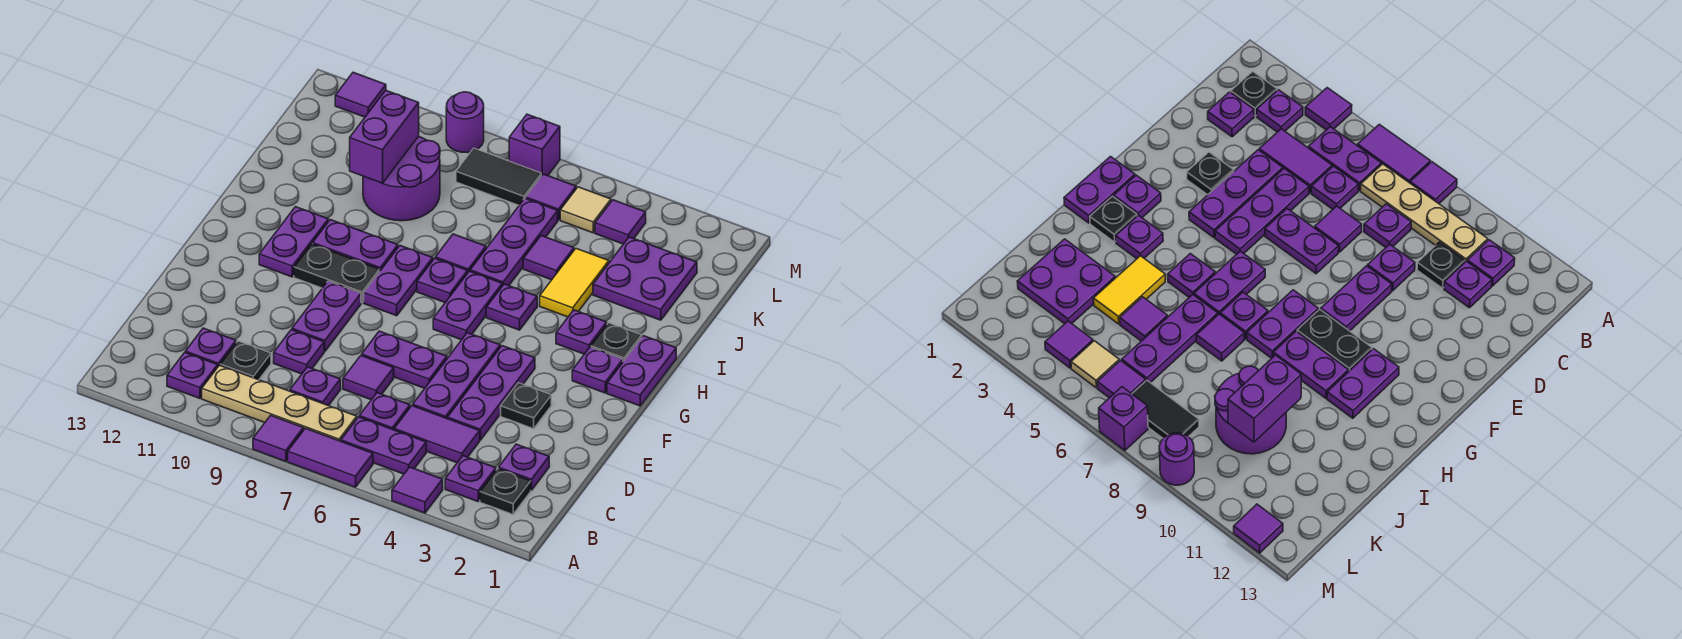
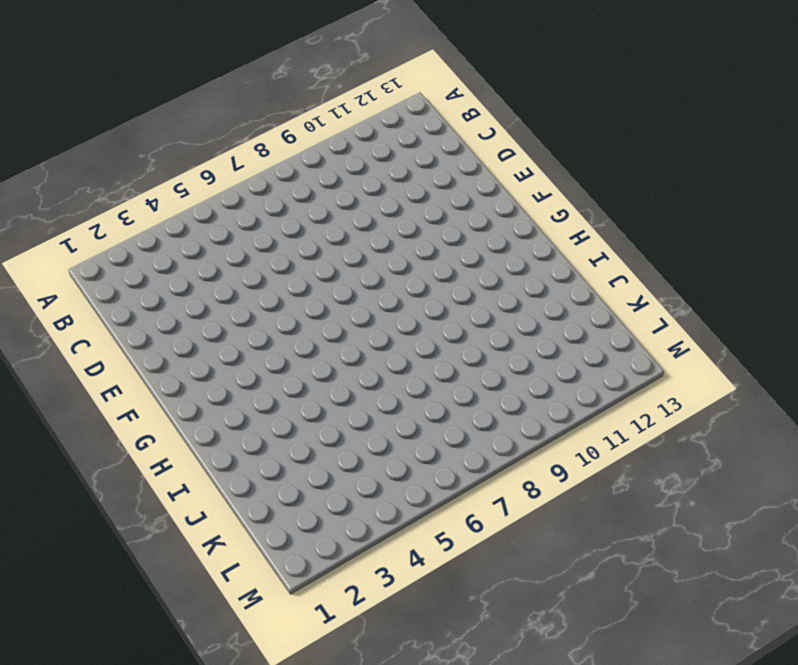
none -> purple tile A4 level 1
none -> purple tile A6:A7 level 1
none -> purple tile A8 level 1
none -> black plate B2 level 1

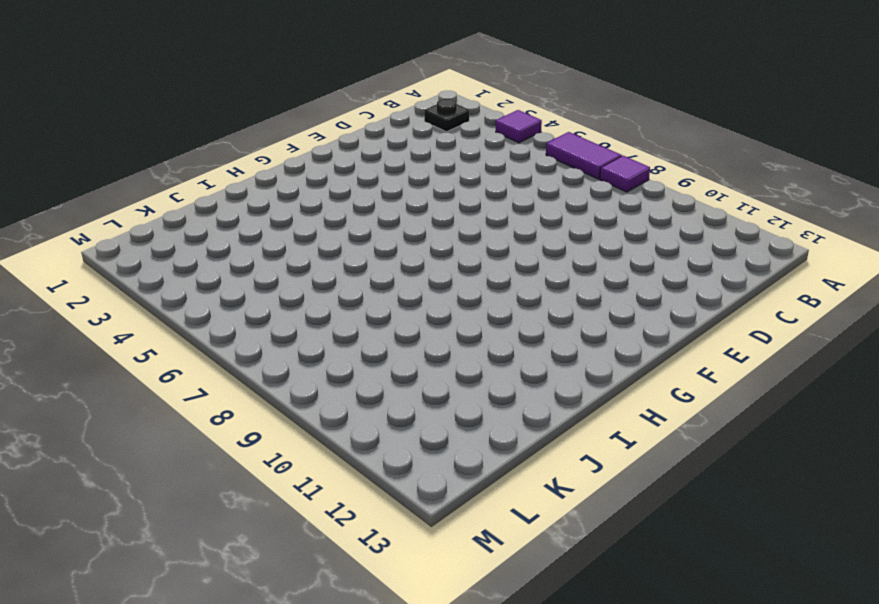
none -> purple plate B3 level 1
none -> purple plate B5:B6 level 1
none -> tan plate B7:B10 level 1
none -> purple plate B11 level 1

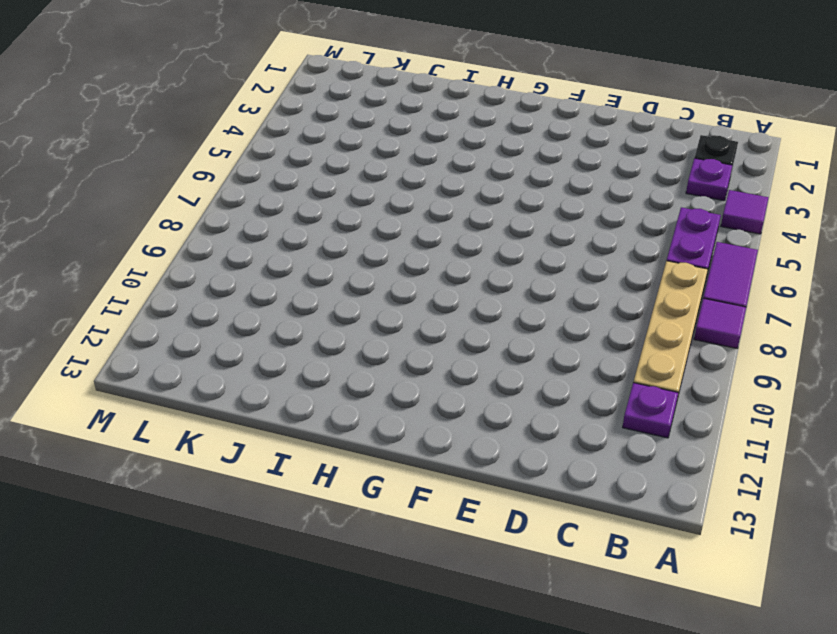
none -> purple plate C2 level 1
none -> purple tile C4:C5 level 1
none -> purple plate C6 level 1
none -> purple plate C8 level 1

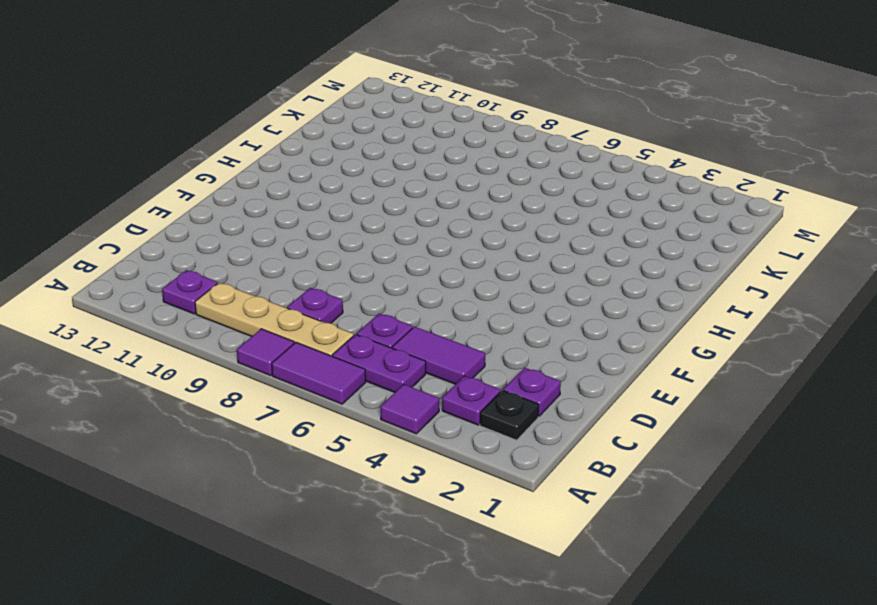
none -> black plate C10 level 1
none -> purple plate C11 level 1
none -> purple plate D4:F4 level 1
none -> purple plate D5:F5 level 1

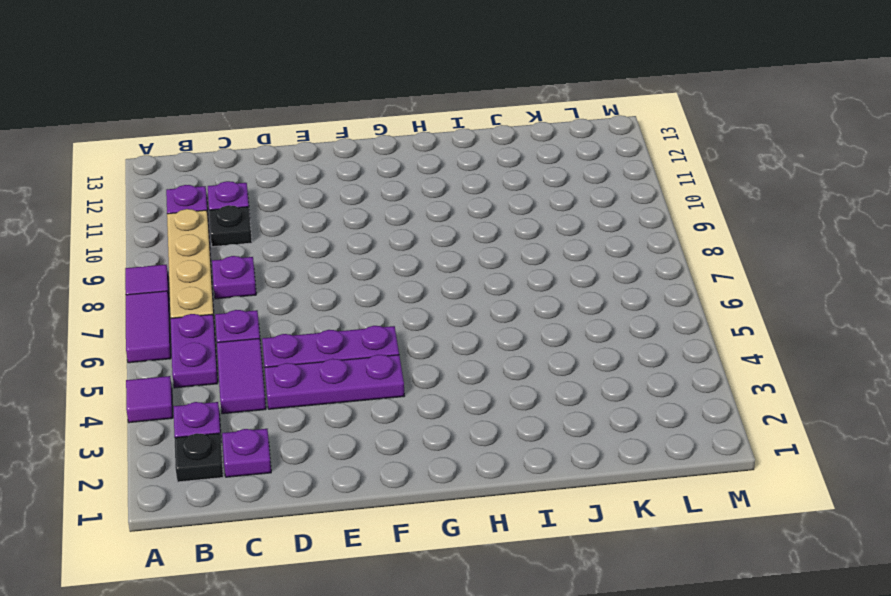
none -> purple tile D7 level 1
none -> purple plate D9 level 1
none -> black plate E3 level 1
none -> purple plate E6:E7 level 1

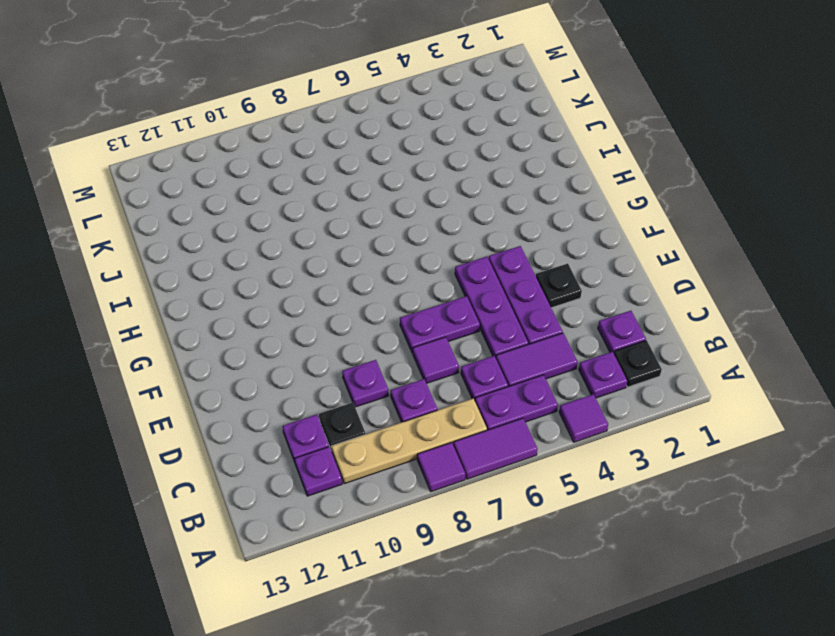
none -> purple plate E9:F9 level 1
none -> purple plate G1:H1 level 1
none -> purple plate G2 level 1
none -> purple plate G6:H6 level 1

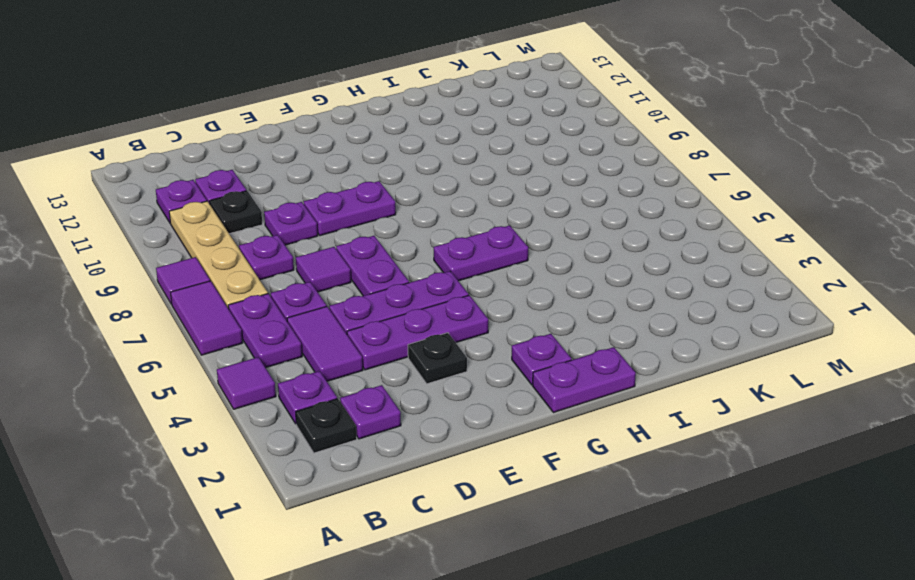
none -> purple plate G8:H8 level 1
none -> black plate G9:G10 level 1
none -> purple plate G11:H11 level 1
none -> black plate H2 level 1

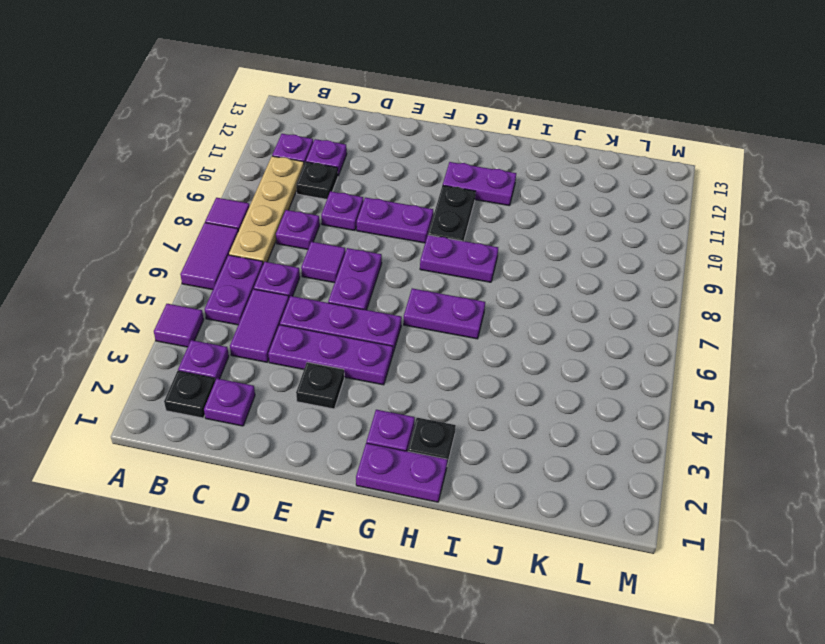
none -> purple plate H3 level 1
none -> purple plate H5 level 1
none -> purple plate H7 level 1
none -> purple plate H9:H10 level 1

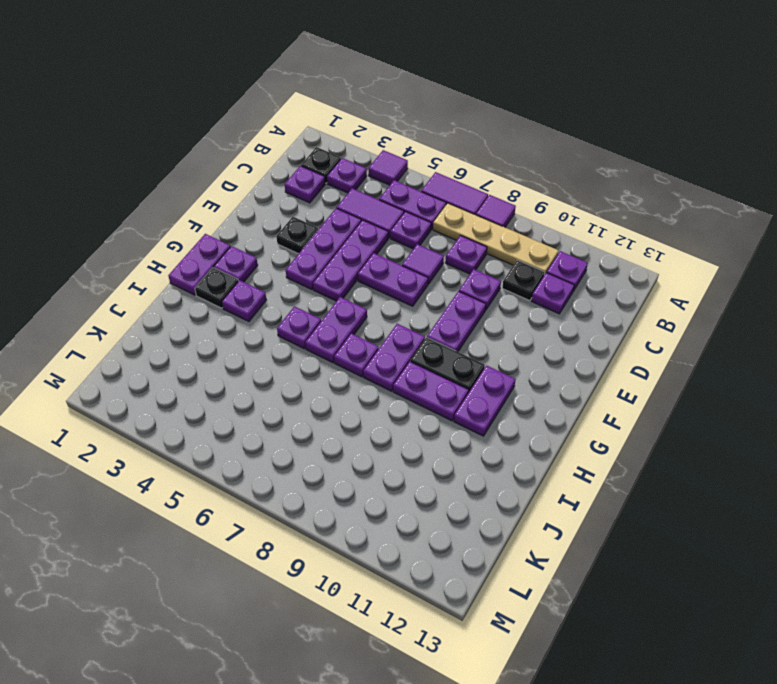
none -> yellow tile I4:J4 level 1
none -> purple plate I6:K6 level 1
none -> purple tile I7 level 1
none -> purple plate J2:K3 level 1

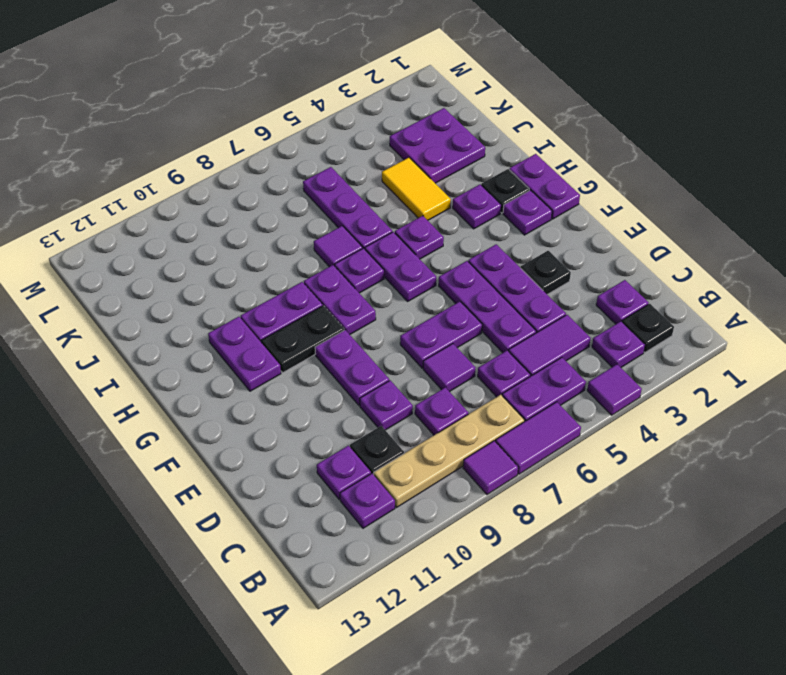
none -> purple tile J5 level 1
none -> purple round brick J9:K10 level 1
none -> purple tile L4 level 1
none -> tan tile L5 level 1

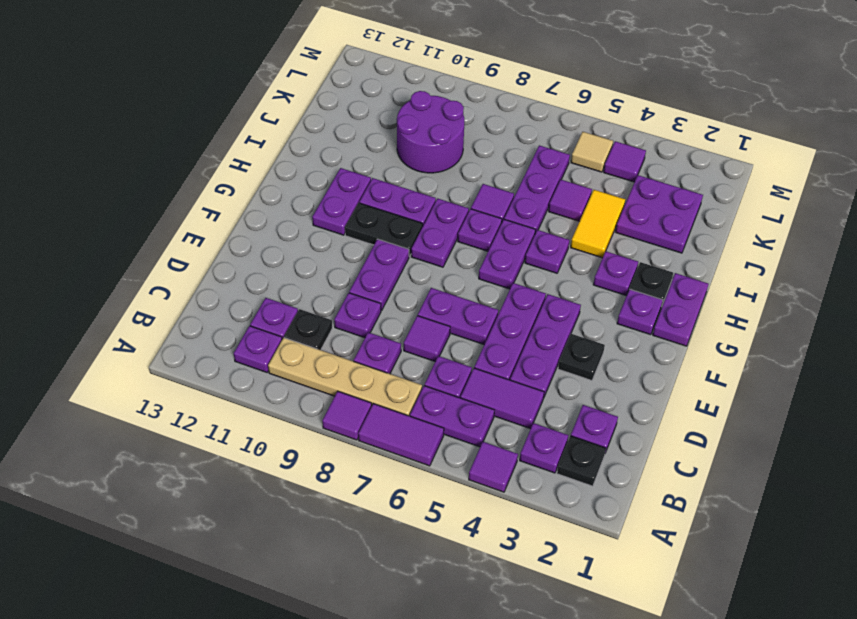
none -> purple tile L6 level 1
none -> black tile L7:L8 level 1
none -> purple brick M7 level 1
none -> purple round brick M9 level 1

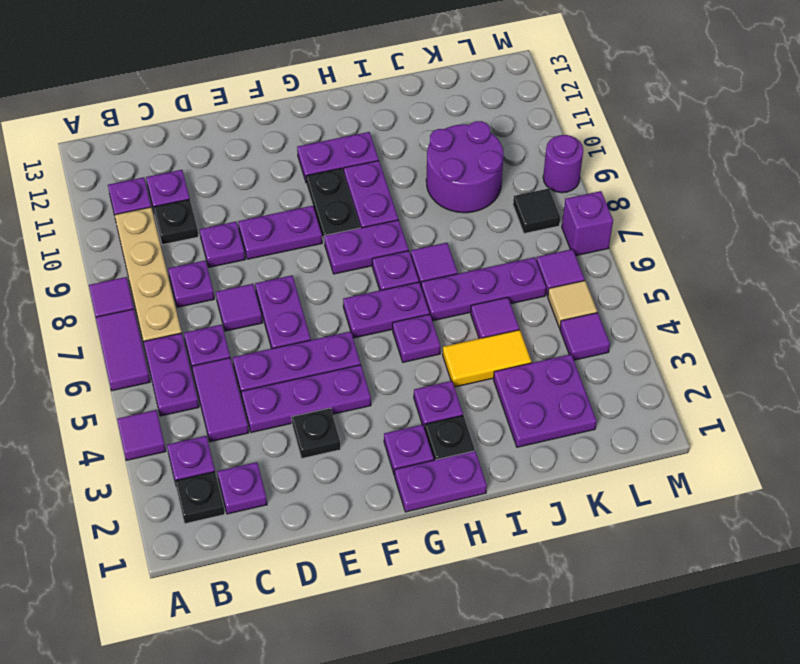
black tile L8 level 1 -> black tile L7:L8 level 1
none -> purple tile M12 level 1
none -> purple brick J10:K10 level 2

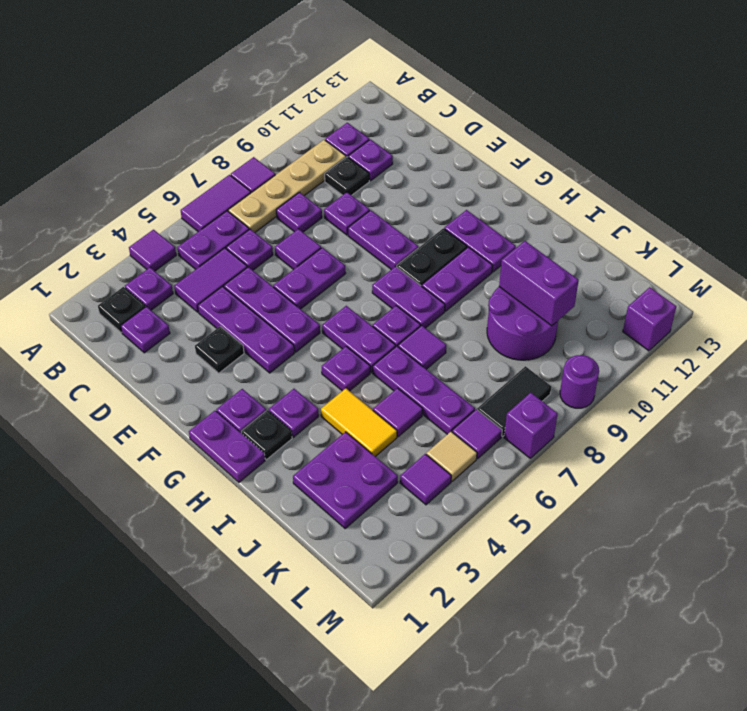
purple brick M12 level 1 -> purple tile M12 level 1

